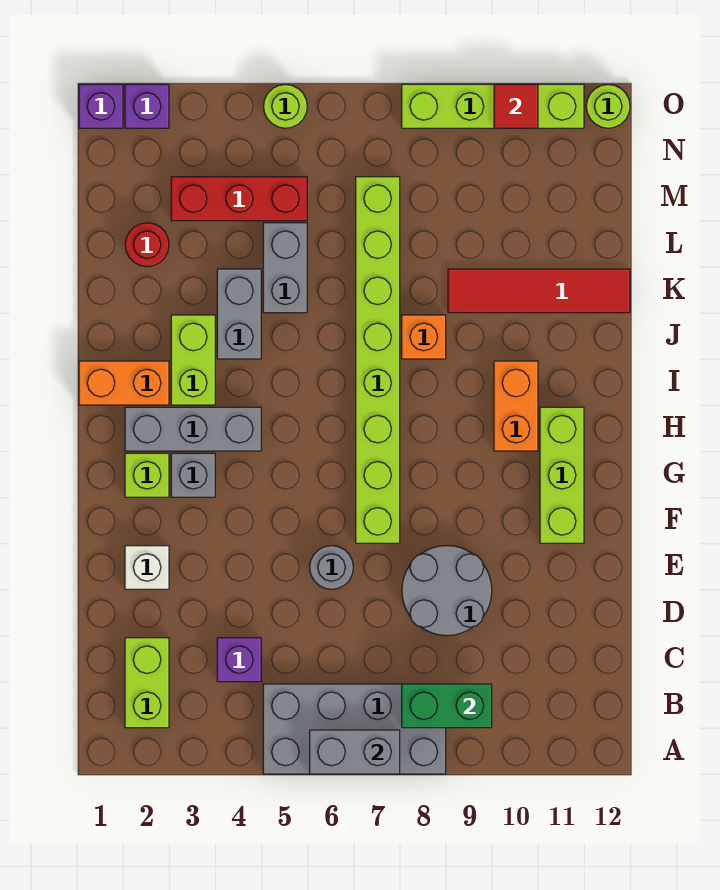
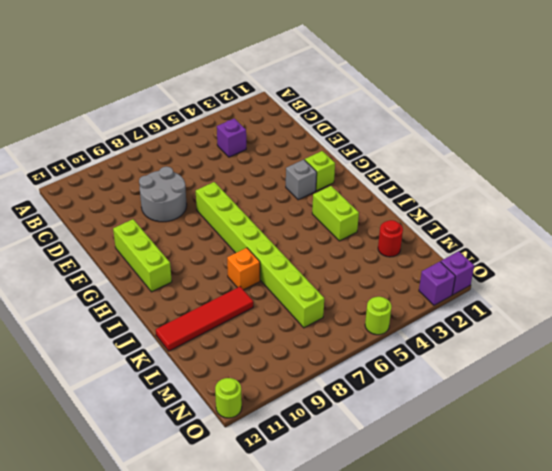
none -> grey brick A5:B8 level 1
none -> lime brick B2:C2 level 1
none -> white brick E2 level 1

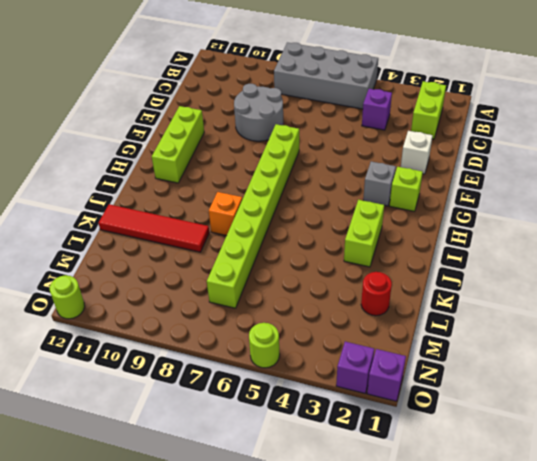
none -> grey round brick E6 level 1
none -> grey brick H2:H4 level 1
none -> orange brick H10:I10 level 1

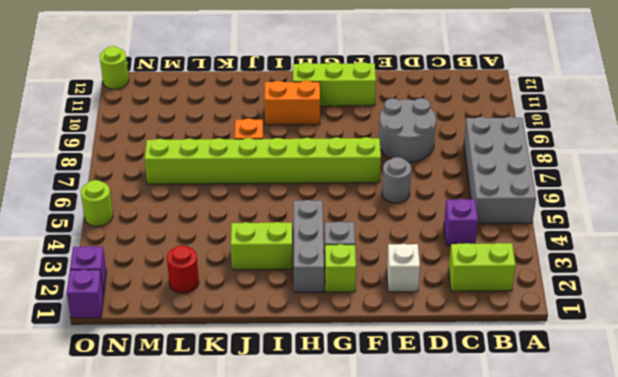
none -> orange brick I1:I2 level 1
none -> grey brick J4:K4 level 1
none -> grey brick K5:L5 level 1

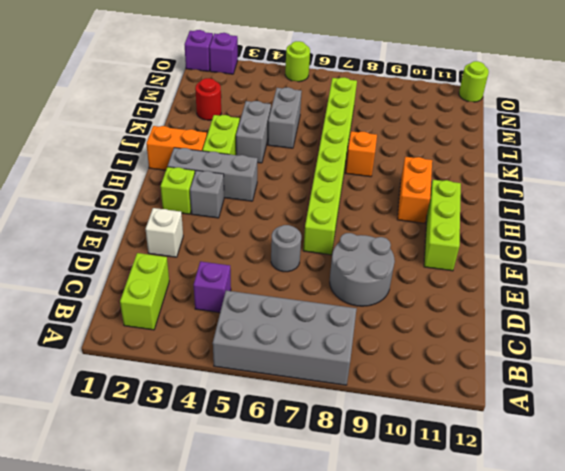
none -> red tile K9:K12 level 1
none -> red brick M3:M5 level 1
none -> lime brick O8:O11 level 1

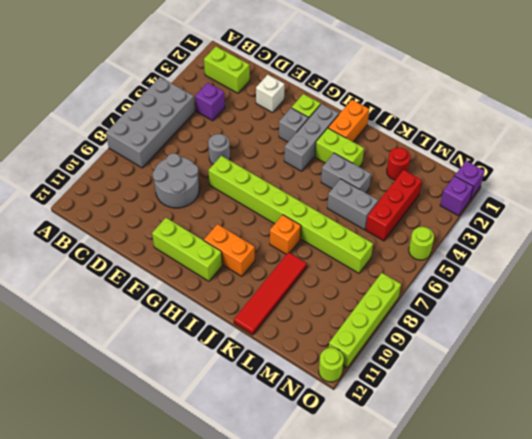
none -> grey brick A6:A7 level 2
none -> green brick B8:B9 level 2
none -> red tile O10 level 2

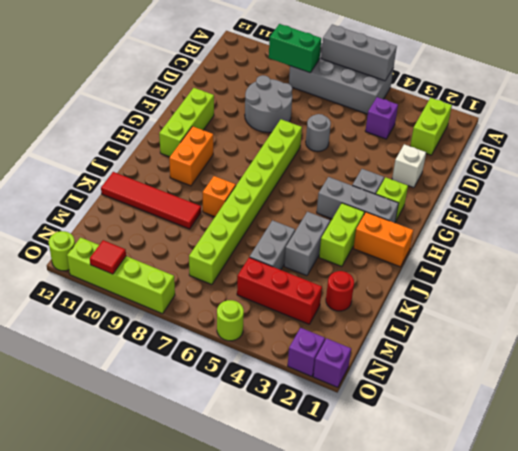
grey brick A5:A7 level 2 -> grey brick A6:A7 level 2

